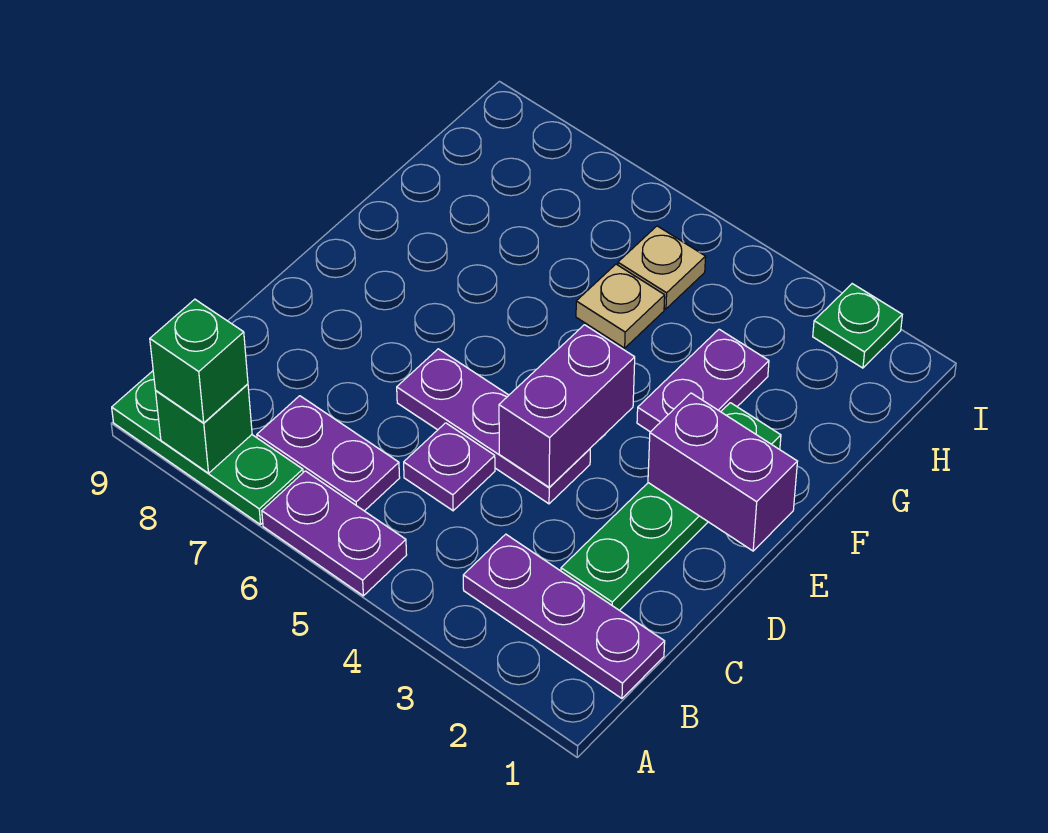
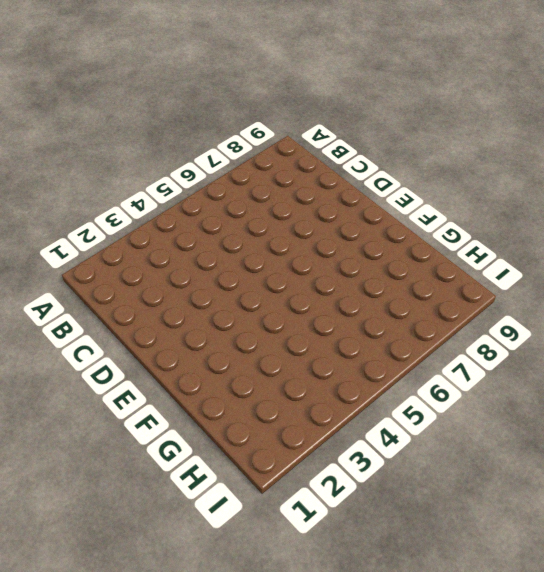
none -> purple plate A5:A6 level 1
none -> green plate A7:A9 level 1
none -> purple plate B1:B3 level 1

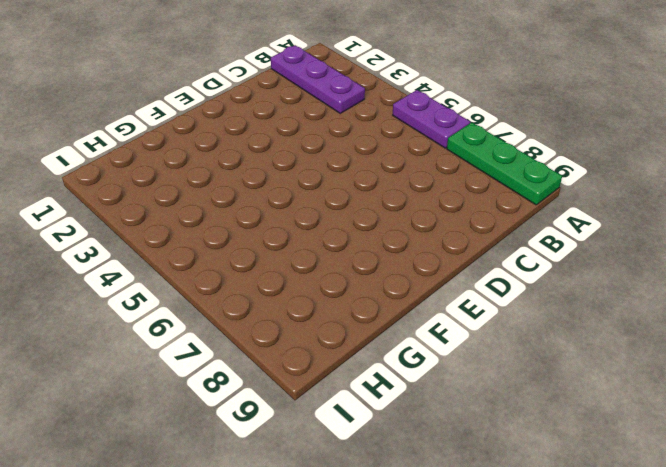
none -> purple plate B6:B7 level 1
none -> green plate C2:F2 level 1
none -> purple plate C5 level 1

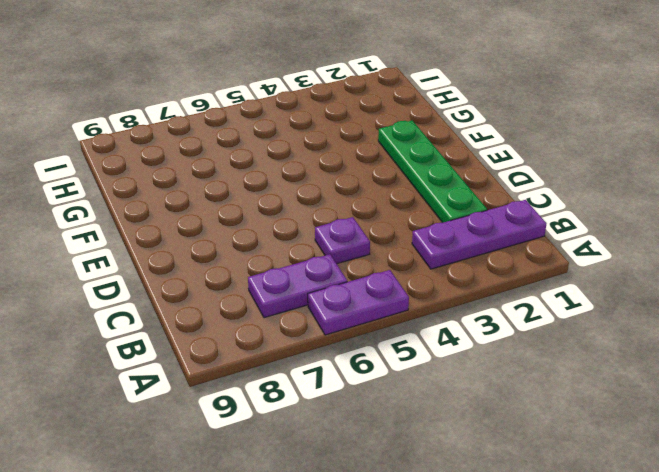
none -> green plate A7:A9 level 1
none -> purple plate D4:D6 level 1
none -> purple plate F3:G3 level 1

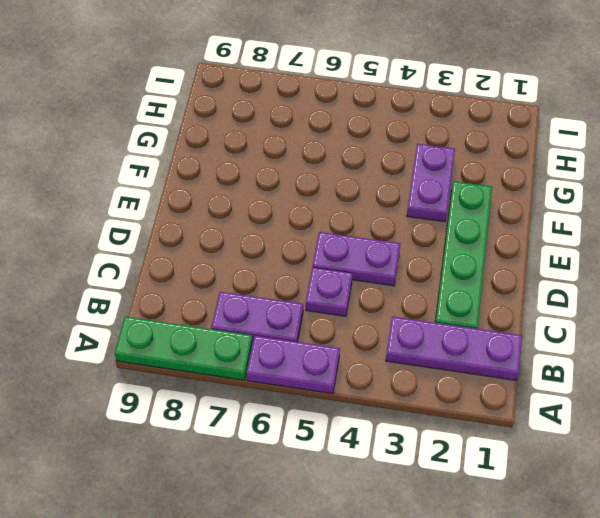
purple plate D4:D5 level 1 -> purple plate D4:D6 level 1
none -> tan plate G5 level 1
none -> tan plate H5 level 1
none -> green plate I2 level 1

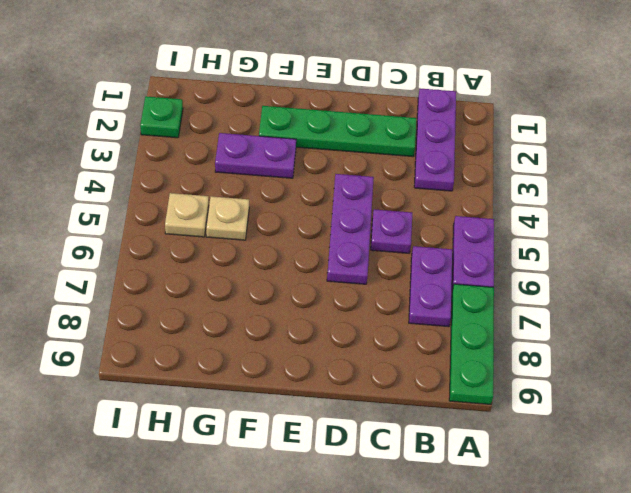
none -> green brick A8 level 2
none -> purple brick D4:E4 level 2
none -> purple brick E1:E2 level 2

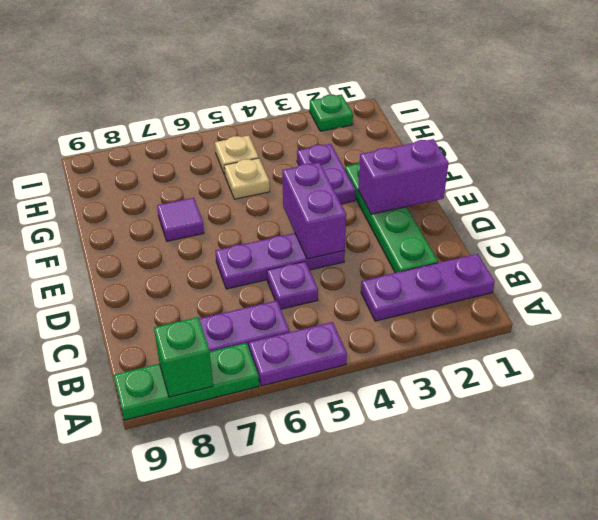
purple tile F7 level 1 -> none
none -> green brick A8 level 3

